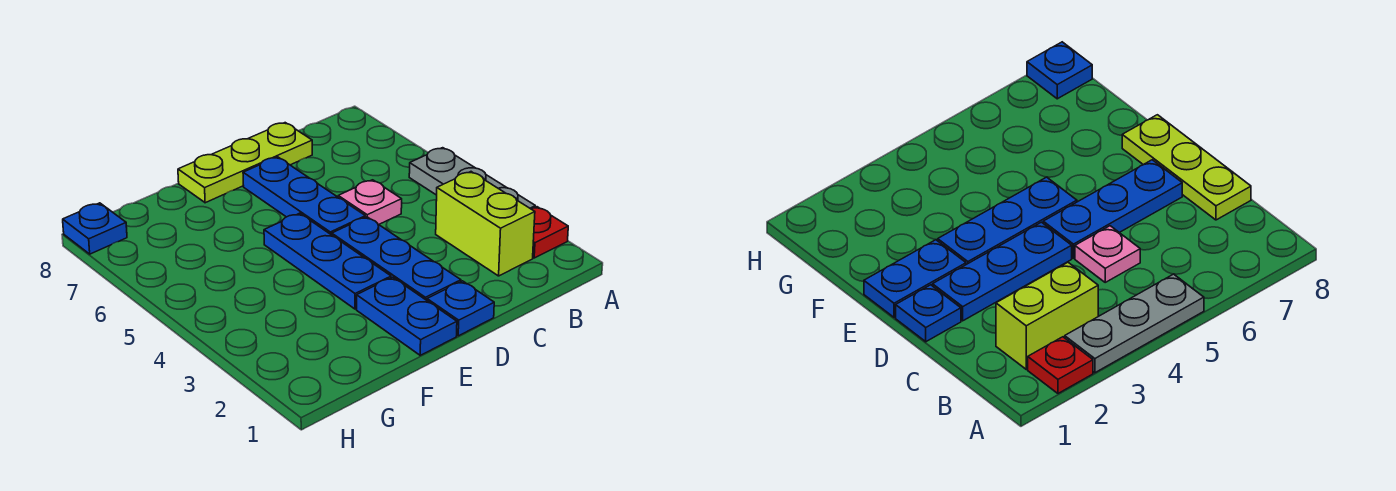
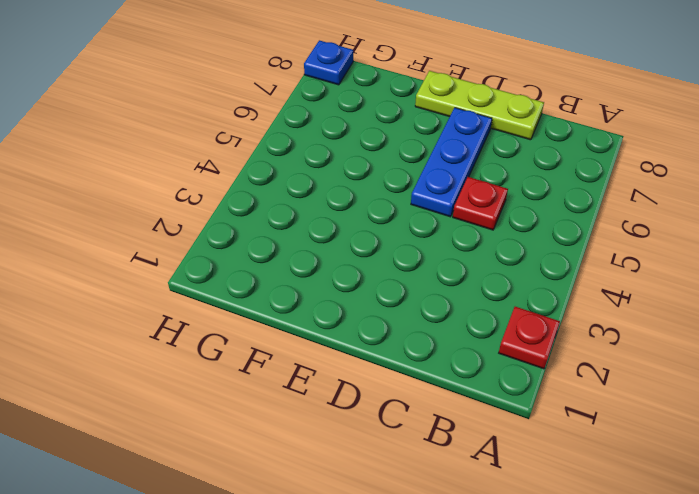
red plate C5 level 1 -> pink plate C5 level 1
none -> grey plate A3:A5 level 1
none -> lime brick B2:B3 level 1

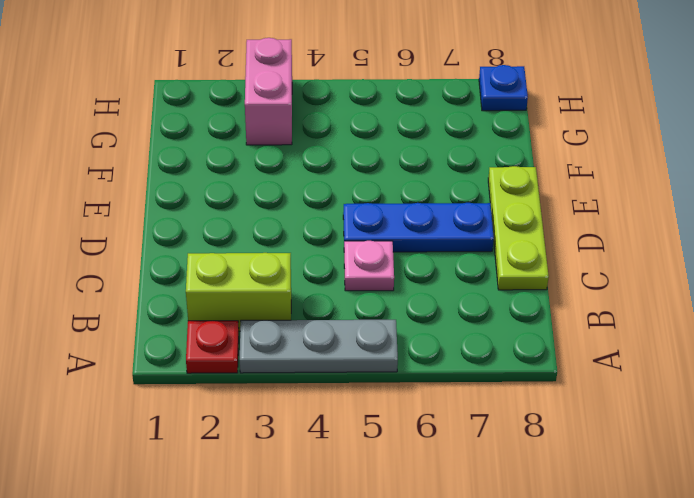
pink brick G3:H3 level 1 -> none
none -> blue plate D1 level 1
none -> blue plate D2:D4 level 1

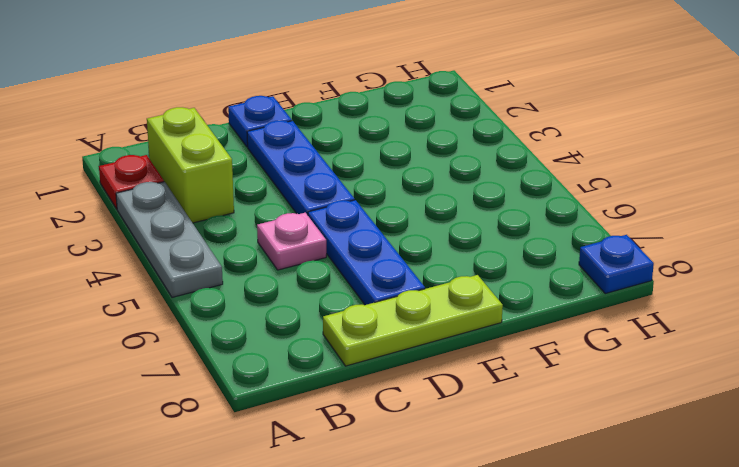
none -> blue plate E1:E2 level 1
none -> blue plate E3:E5 level 1

